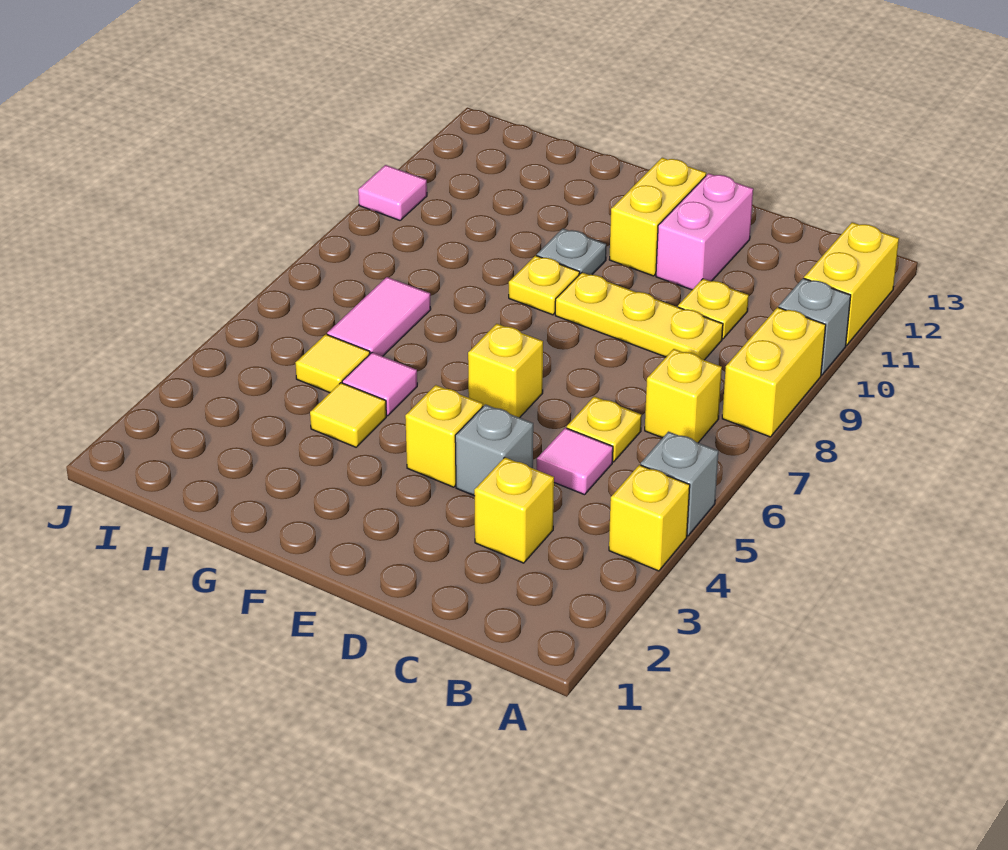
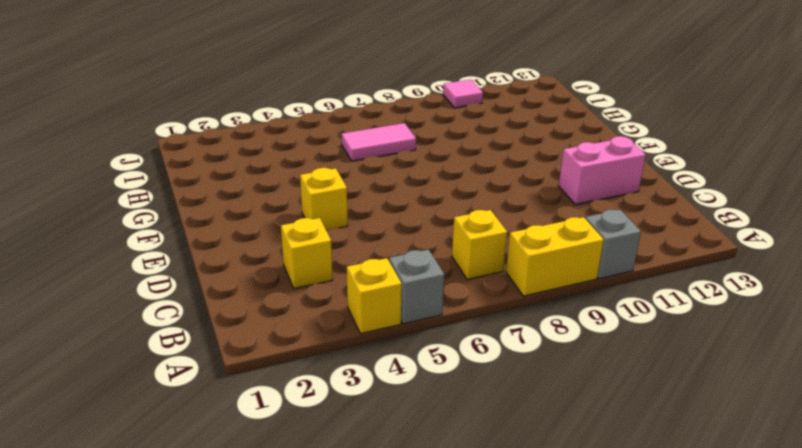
none -> yellow brick A11:A12 level 1
none -> pink tile C5 level 1
none -> yellow plate C6 level 1

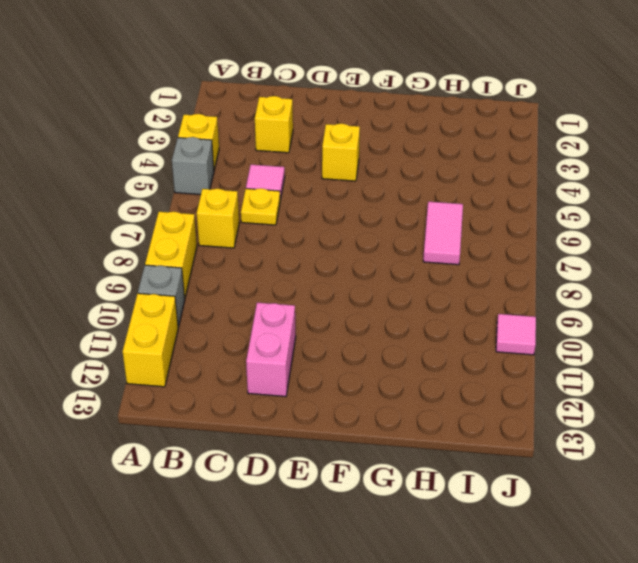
none -> yellow plate C9:E9 level 1
none -> yellow plate C10 level 1
none -> grey brick D4 level 1

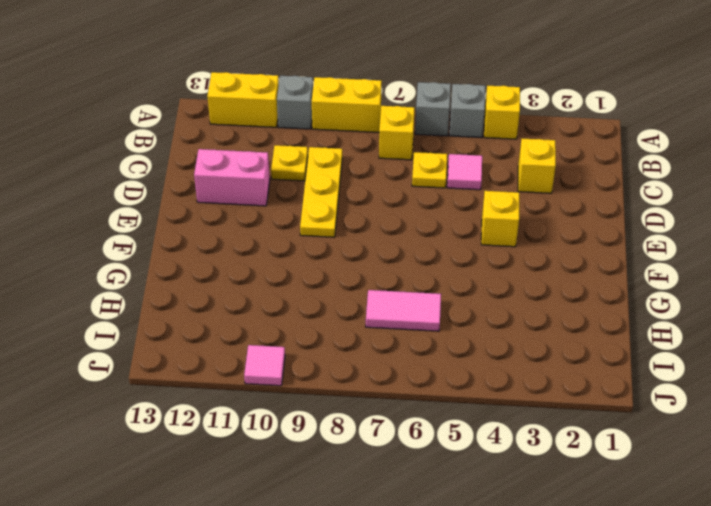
grey brick A6 level 1 -> grey brick D4 level 1
none -> yellow brick E6 level 1
none -> yellow brick E11:E12 level 1
none -> yellow plate F9 level 1

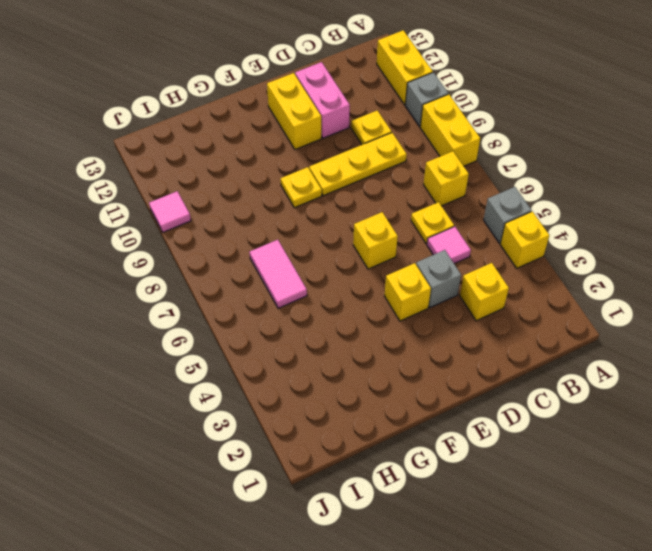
none -> grey plate F10 level 1
none -> yellow tile G4 level 1
none -> pink tile G5 level 1

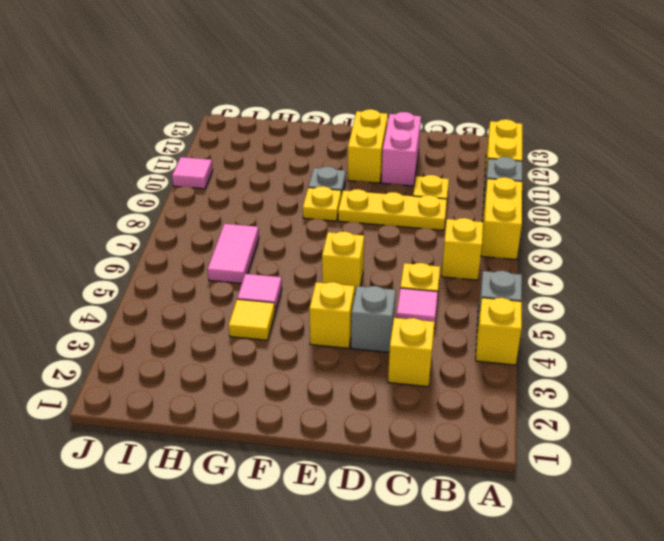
none -> yellow tile H5 level 1

